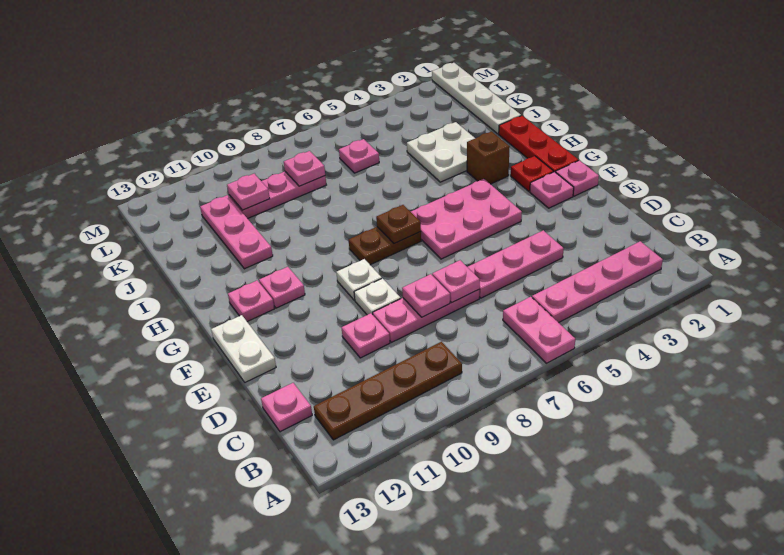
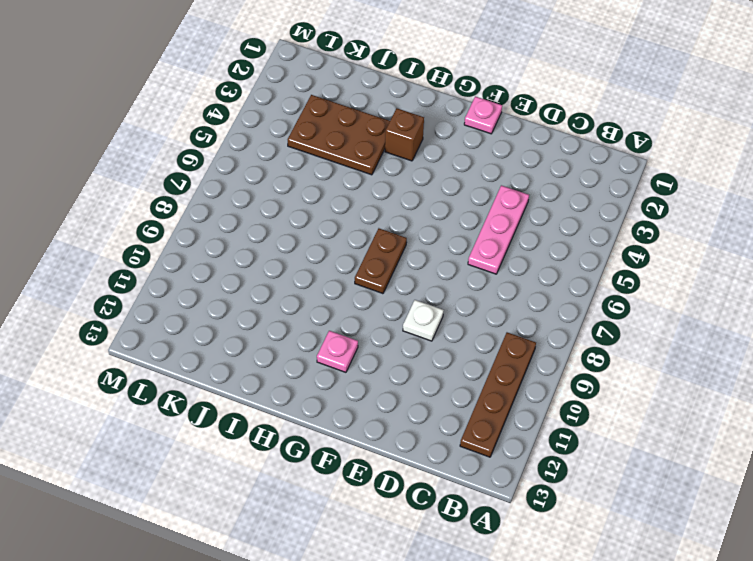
brown plate I3:K4 level 1 -> white plate I3:J4 level 1
none -> pink plate A6:B6 level 1
none -> pink plate B2:B5 level 1
none -> pink plate C13 level 1

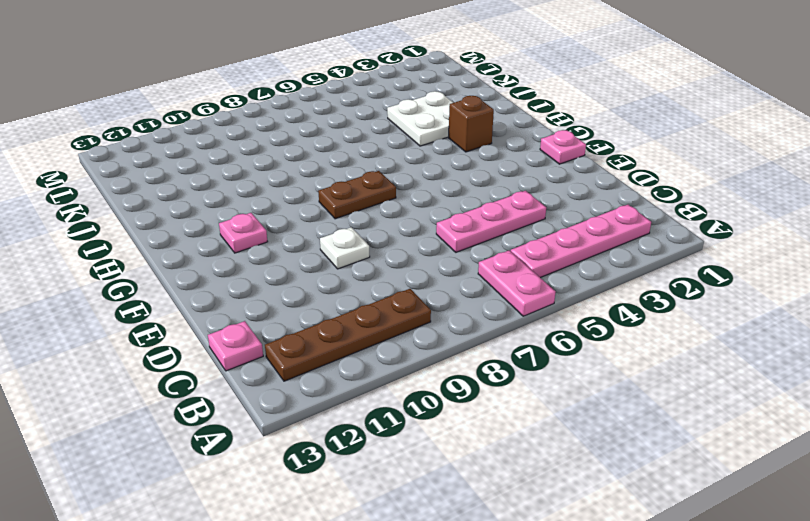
none -> pink plate D7:D9 level 1
none -> pink plate D10 level 1
none -> white plate E13:F13 level 1

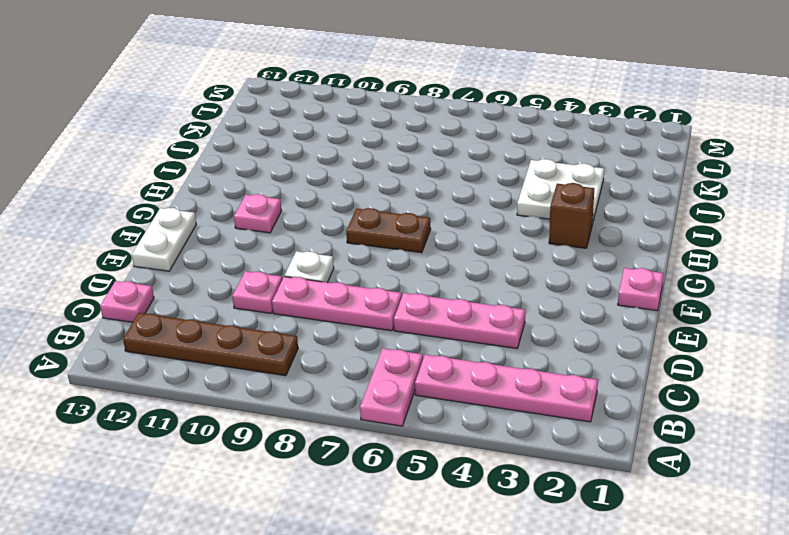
none -> pink plate F2 level 1
none -> pink plate F4:G6 level 1
none -> white plate F9 level 1

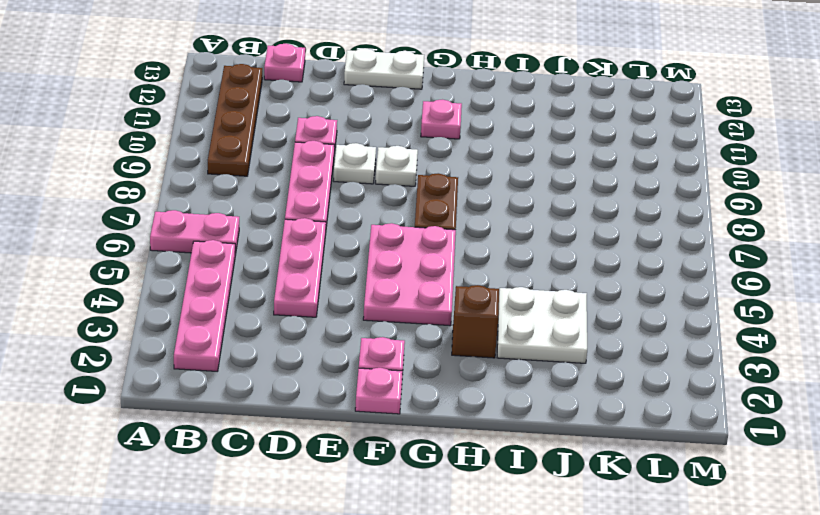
none -> red plate G1:I1 level 1
none -> red plate G2 level 1
none -> pink plate G12 level 1

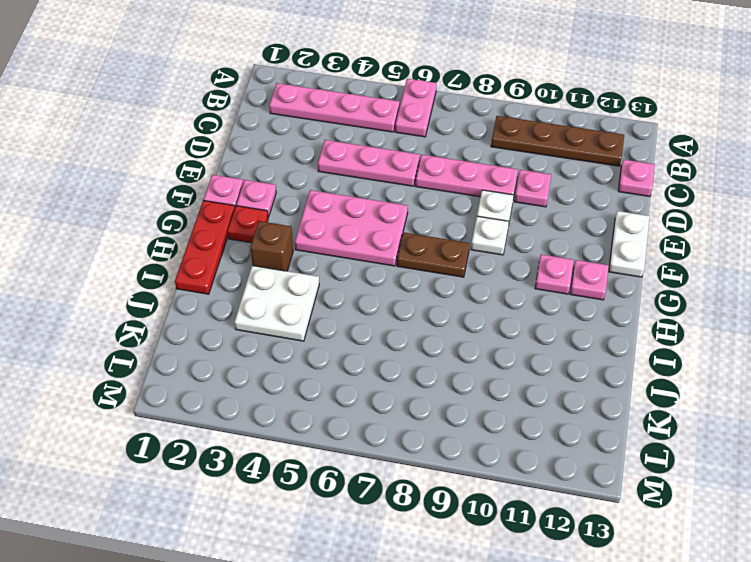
none -> pink plate I11:K11 level 1
none -> white plate J1:M1 level 1
none -> pink plate K6 level 1

